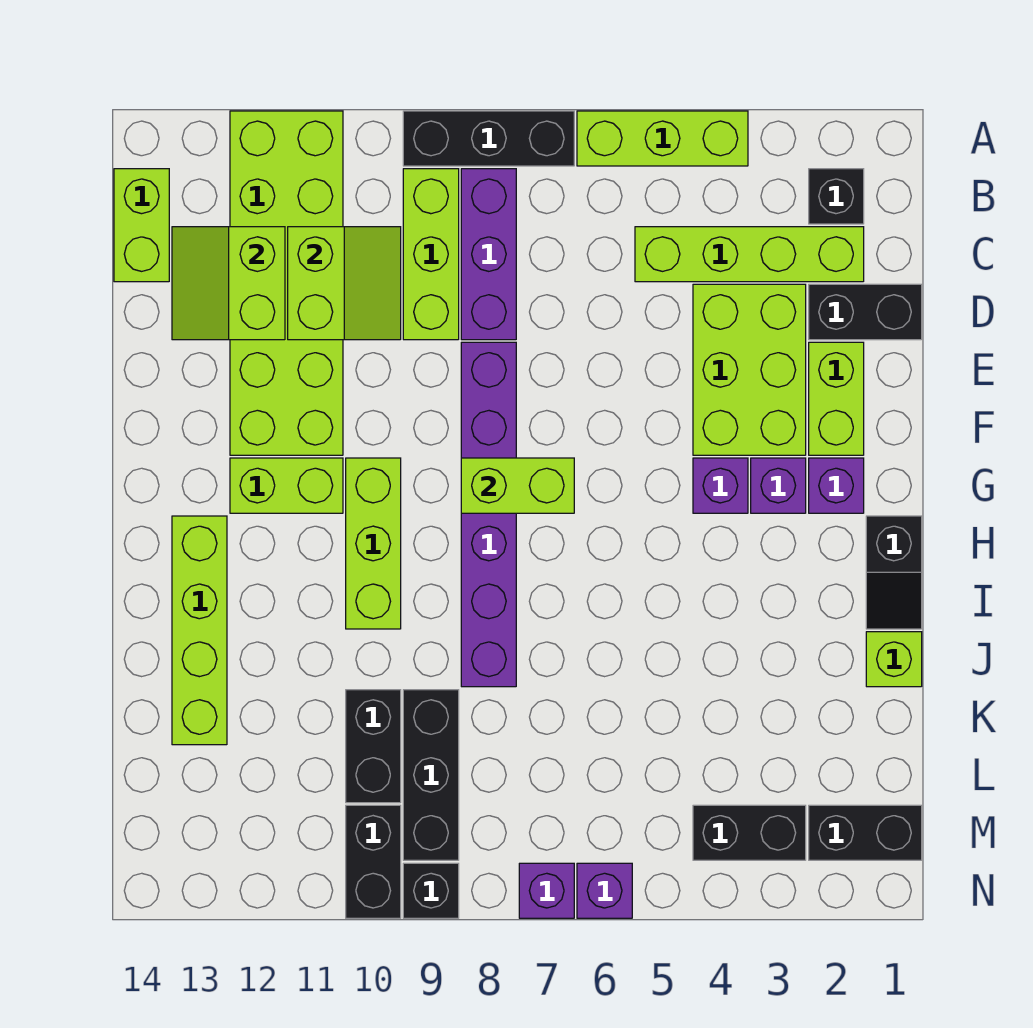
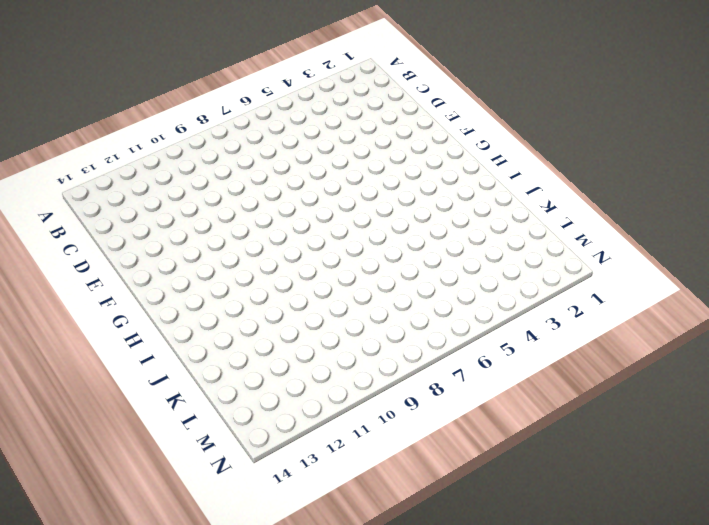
none -> lime brick A4:A6 level 1
none -> black brick A7:A9 level 1
none -> lime brick A11:F12 level 1
none -> black brick B2 level 1

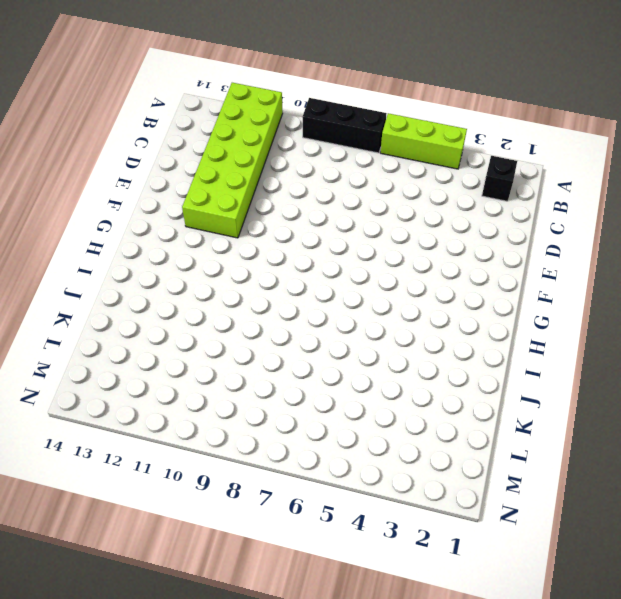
none -> purple brick B8:D8 level 1
none -> lime brick B9:D9 level 1
none -> lime brick B14:C14 level 1
none -> lime brick C2:C5 level 1

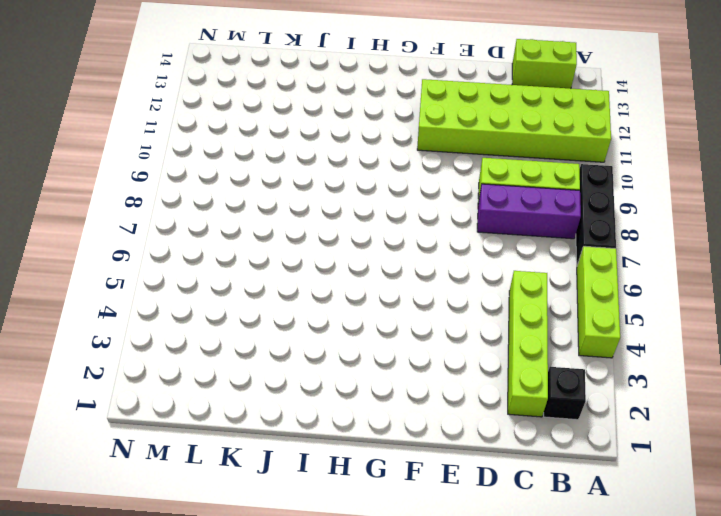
none -> black brick D1:D2 level 1
none -> lime brick D3:F4 level 1
none -> lime brick E2:F2 level 1
none -> purple brick E8:J8 level 1

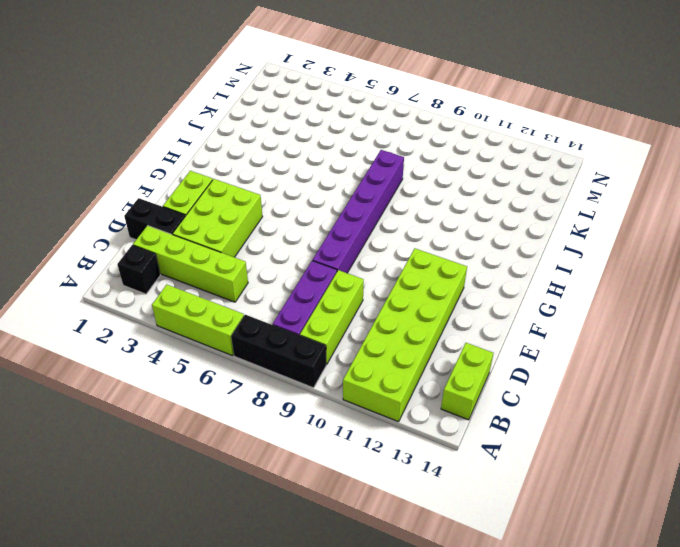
none -> purple brick G2 level 1
none -> purple brick G3 level 1
none -> purple brick G4 level 1
none -> lime brick G10:I10 level 1

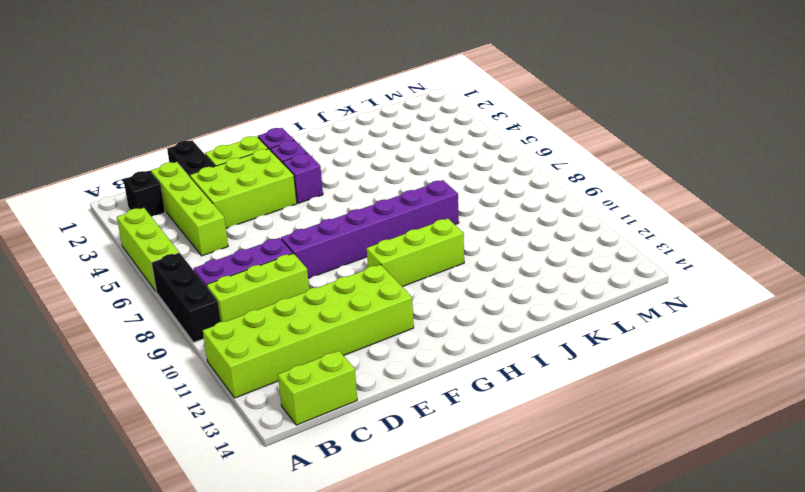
none -> lime brick G11:G12 level 1
none -> black slope H1:I1 level 1 top H
none -> lime brick H13:K13 level 1
none -> lime brick J1 level 1

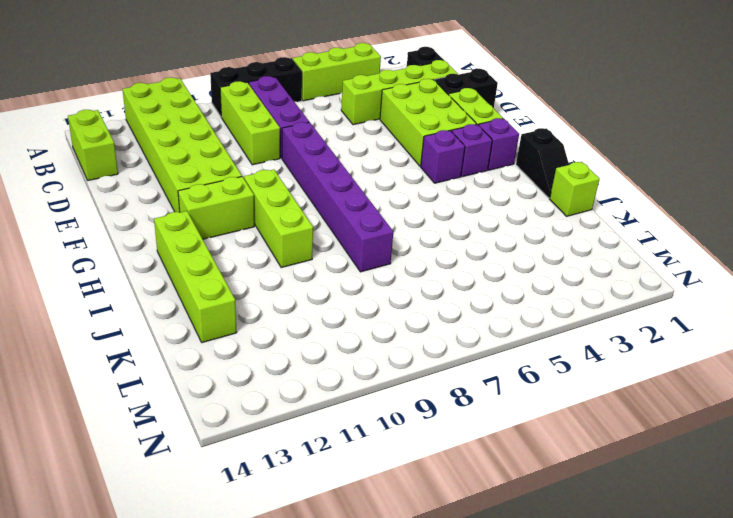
none -> black brick K9:M9 level 1
none -> black brick K10:L10 level 1
none -> black brick M1:M2 level 1
none -> black brick M3:M4 level 1

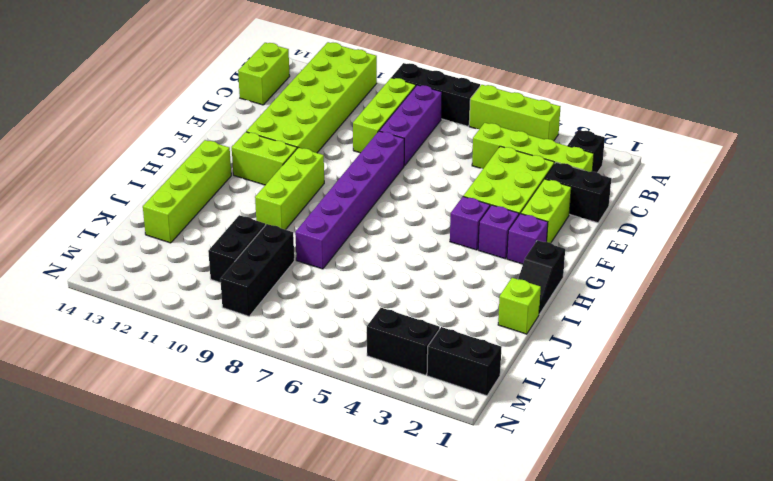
none -> black brick M10:N10 level 1
none -> purple brick N6 level 1
none -> purple brick N7 level 1
none -> black brick N9 level 1

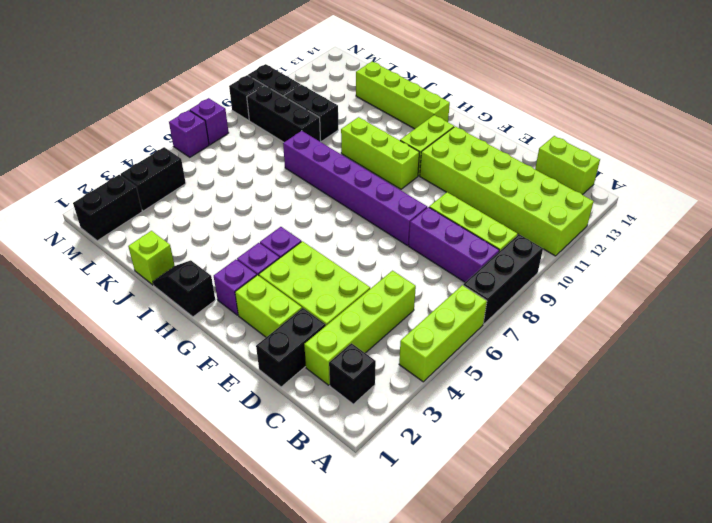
none -> lime slope C10:D11 level 2 top 11
none -> lime slope C12:D13 level 2 top 12
none -> lime brick G7:G8 level 2

